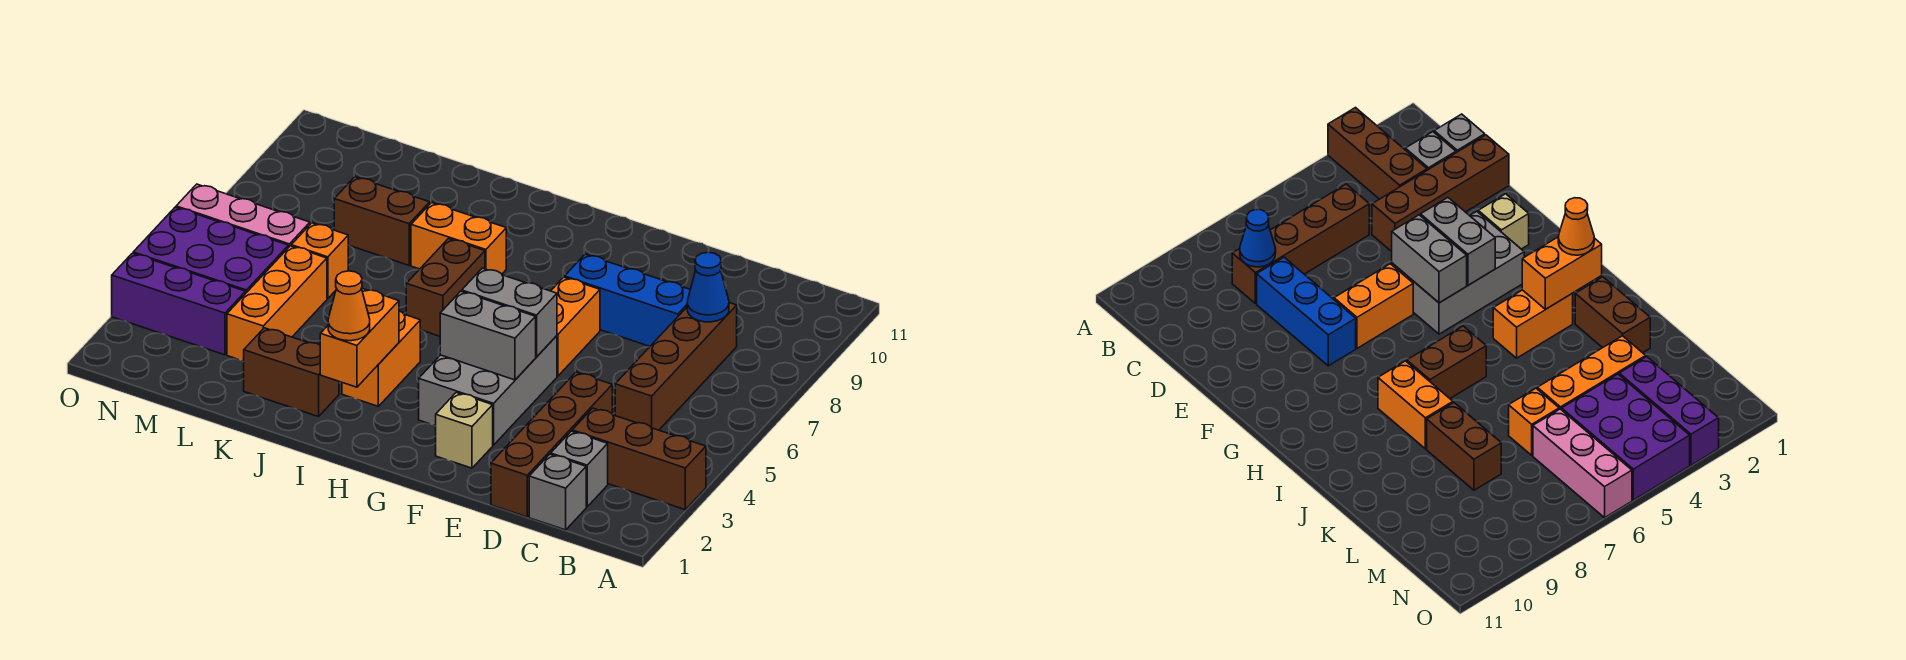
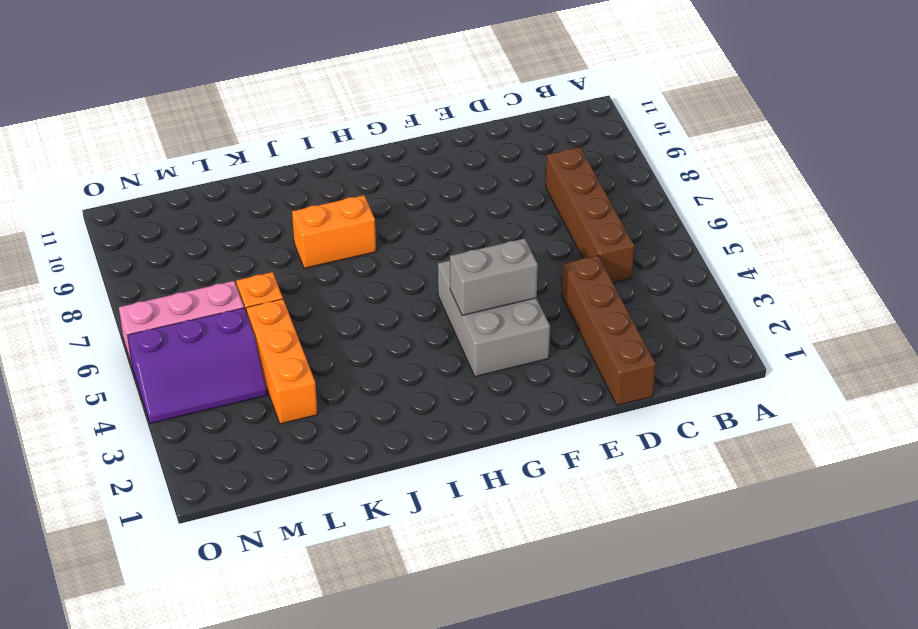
purple slope M4:O5 level 1 top 5 -> purple brick M4:O5 level 1
none -> brown brick A3:C3 level 1
none -> grey brick C1 level 1
none -> grey brick C2 level 1

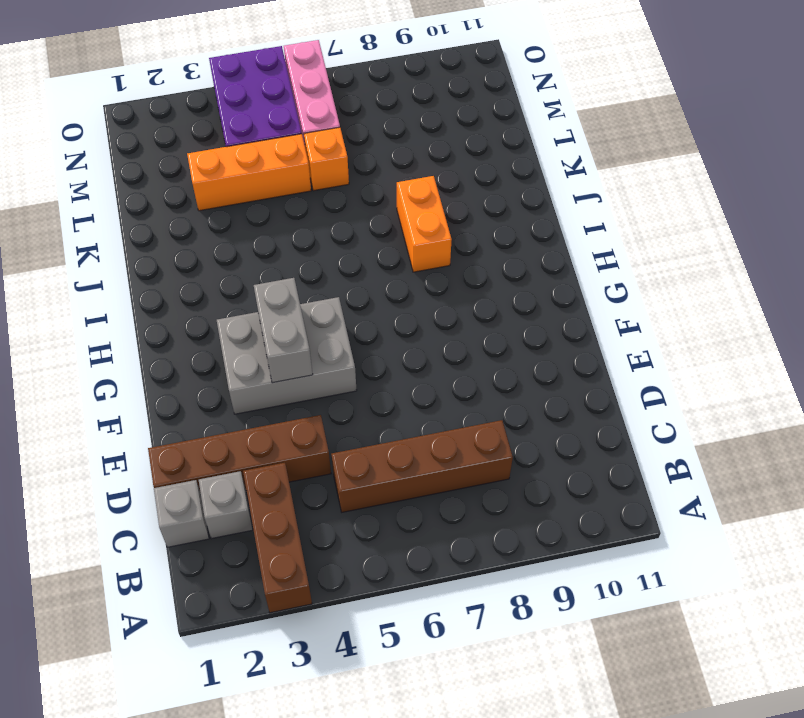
none -> blue brick D8:F8 level 1
none -> tan brick F2 level 1
none -> orange brick F6:F7 level 1

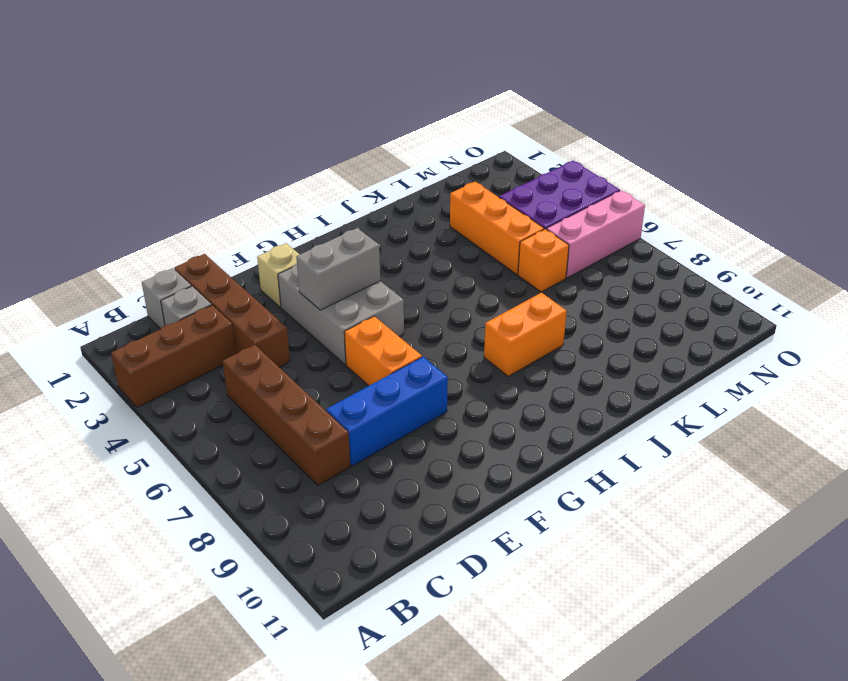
none -> orange brick I3:I4 level 1
none -> brown brick I6:I7 level 1
none -> brown brick J2:K2 level 1

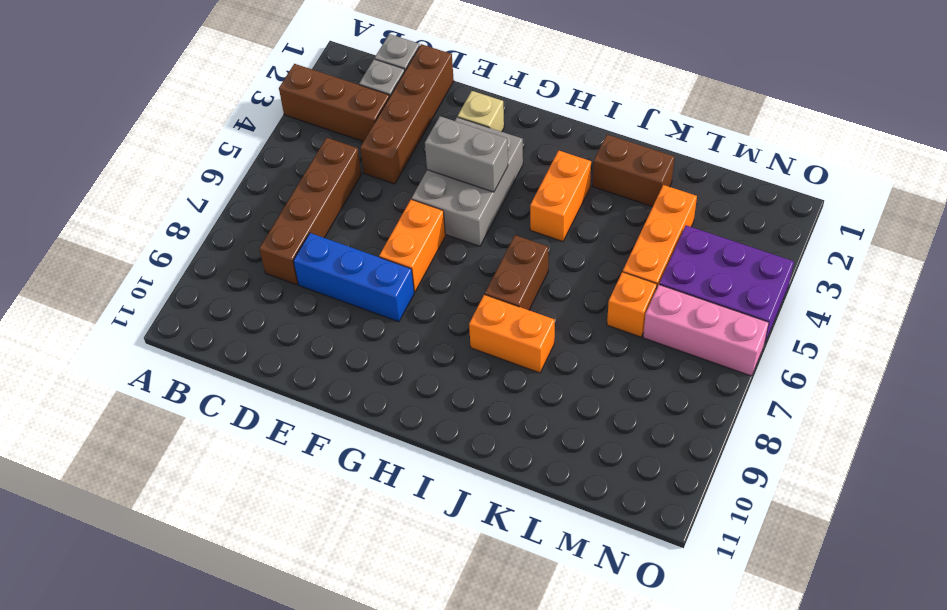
none -> brown brick K8:L8 level 1
none -> purple brick M3:O3 level 1
none -> blue cone C8 level 2

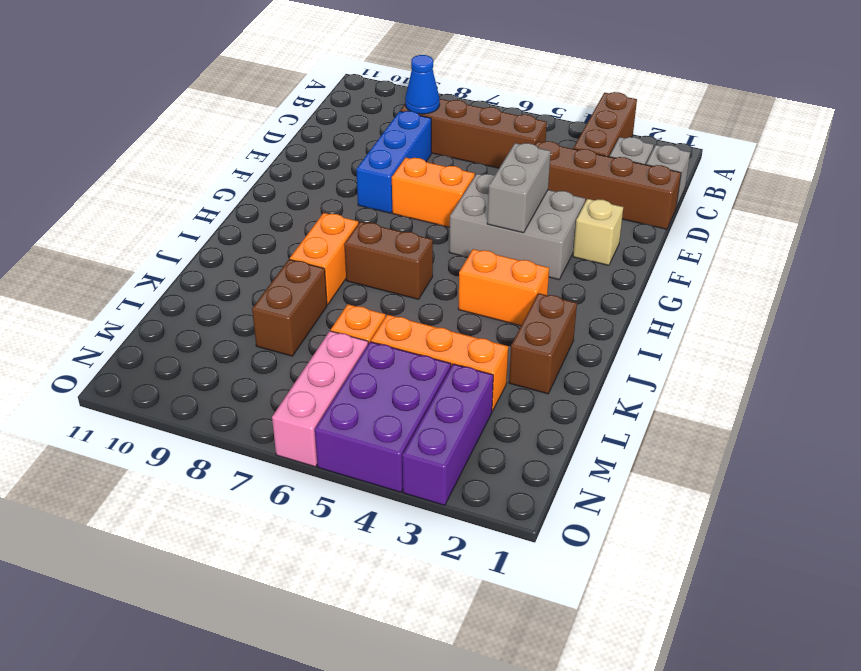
none -> grey brick F5:G5 level 2
none -> orange brick I2:I3 level 2
none -> orange cone I2 level 3

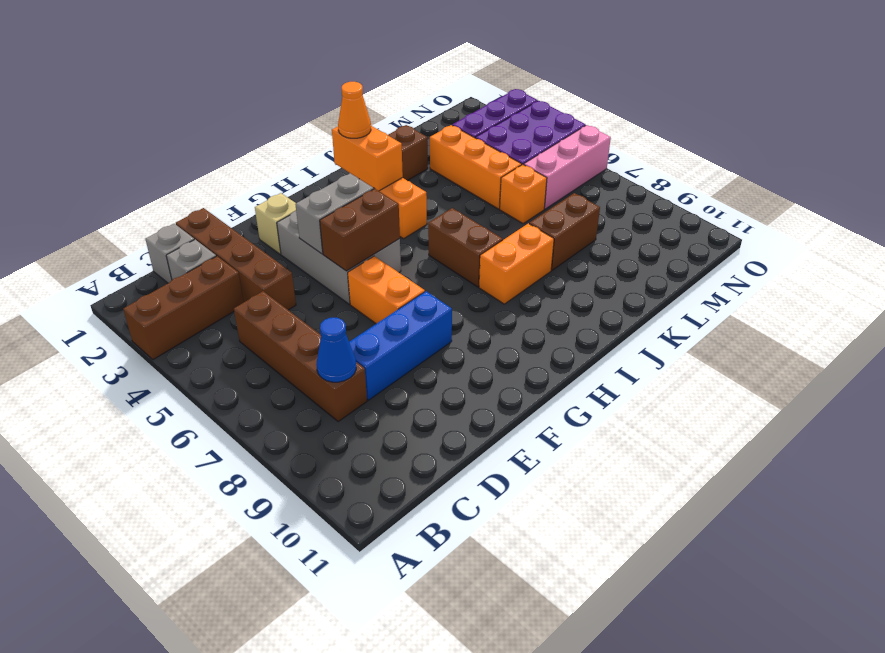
brown brick F5:G5 level 2 -> grey brick F5:G5 level 2

